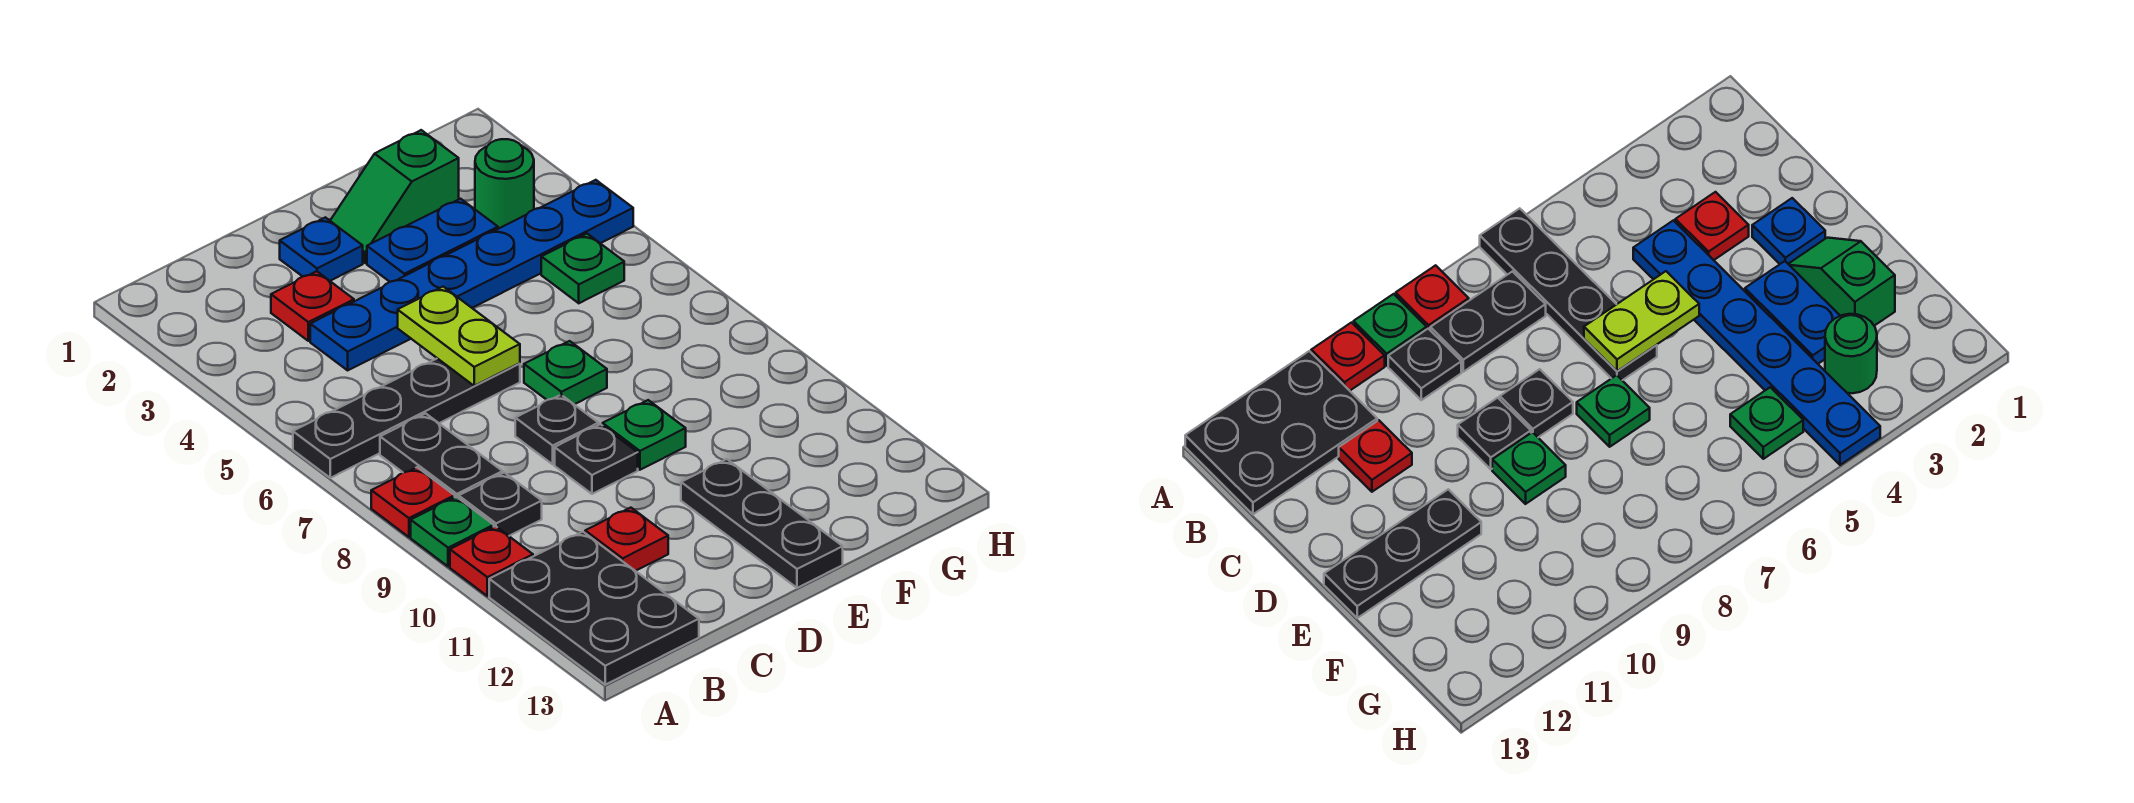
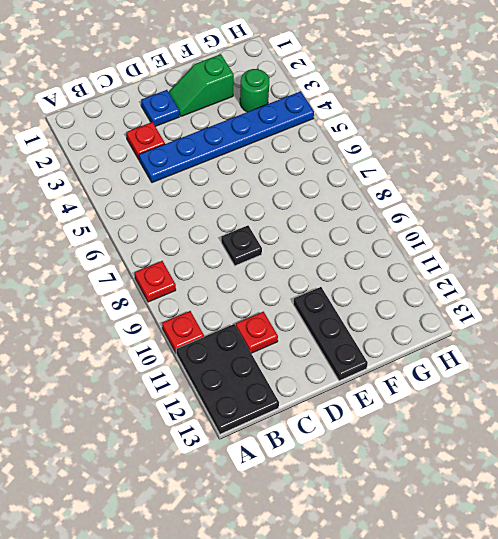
none -> black plate A6:D6 level 1
none -> green plate A9 level 1
none -> black plate B7:B8 level 1

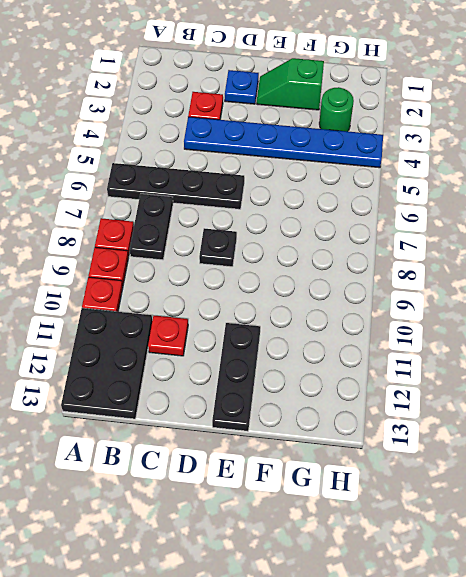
red plate A9 level 1 -> green plate A9 level 1
none -> black plate B9 level 1
none -> black plate D9 level 1
none -> blue plate E3:F3 level 1

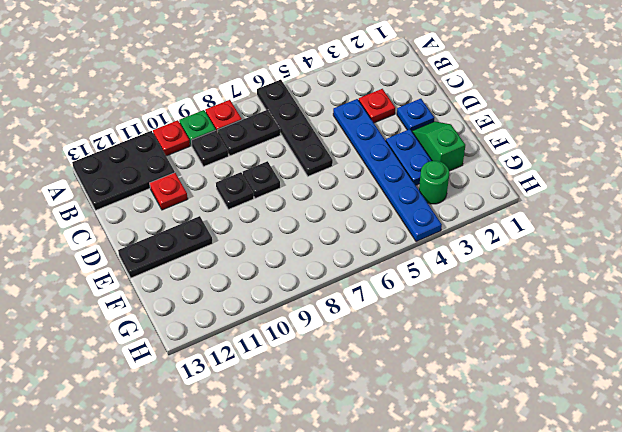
none -> green plate E7 level 1
none -> green plate E9 level 1
none -> green plate G5 level 1

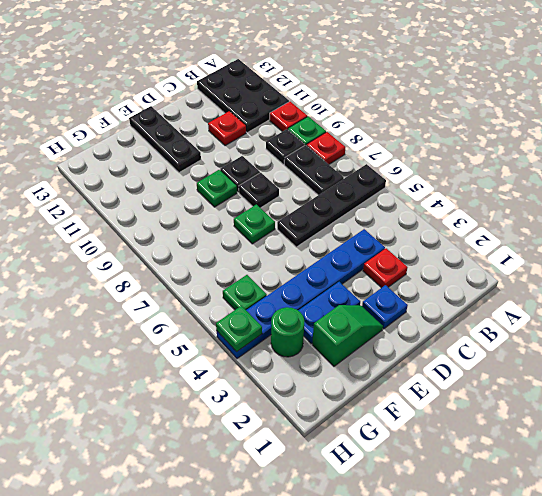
green plate H4 level 2 -> none
none -> lime plate D5:D6 level 2

